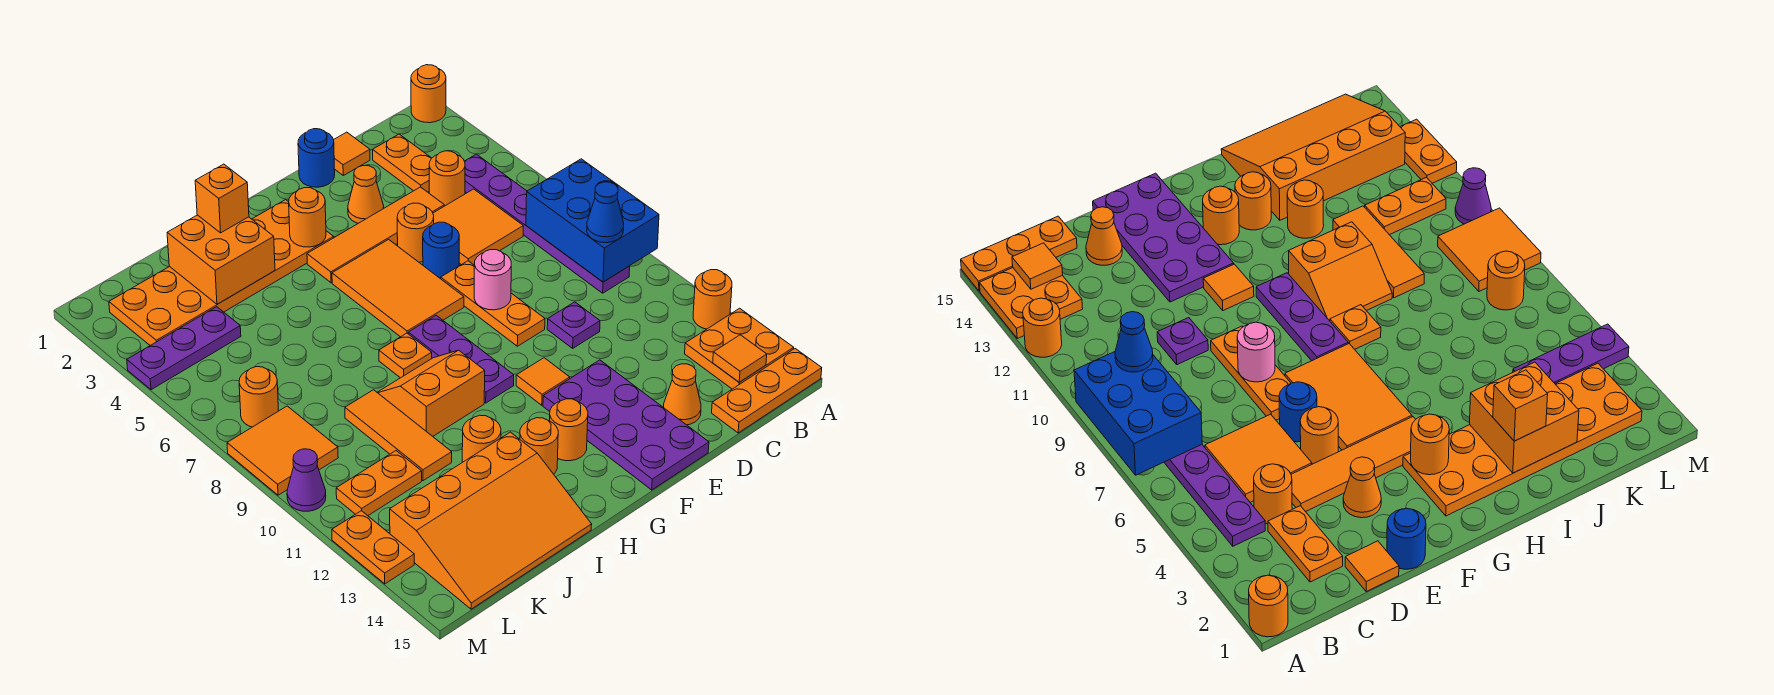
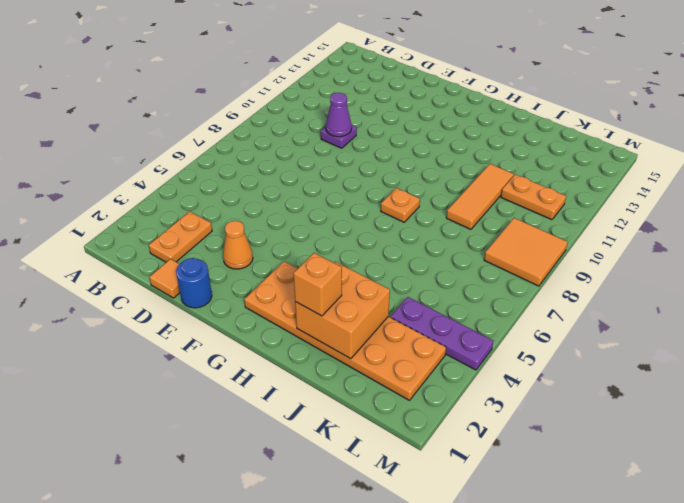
purple cone D10 level 2 -> purple cone M10 level 1
none -> orange round brick A1 level 1
none -> orange round brick A12 level 1
none -> orange plate A13:B14 level 1
none -> orange plate A15:C15 level 1

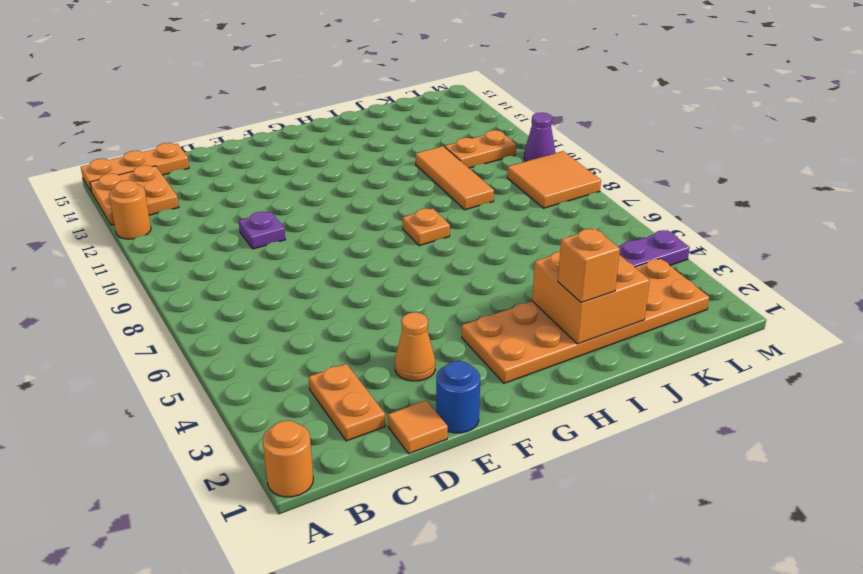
none -> purple plate B4:B9 level 1
none -> orange round brick C4 level 1
none -> orange tile C5:D6 level 1
none -> orange tile D4:G4 level 1

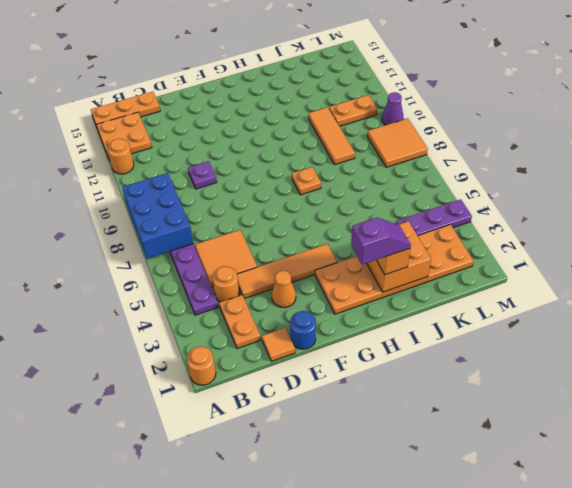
purple slope H2:I2 level 4 top H -> none
none -> orange cone D14 level 1
none -> orange round brick E5 level 1
none -> blue round brick E6 level 1
none -> orange plate E7:E9 level 1

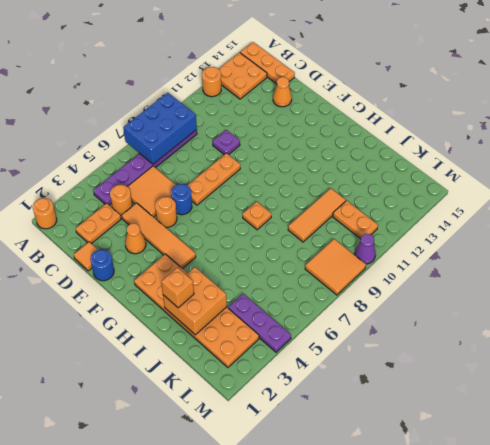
none -> purple plate E12:F15 level 1
none -> orange tile F5:G7 level 1
none -> orange tile F11 level 1
none -> purple plate G8:G10 level 1

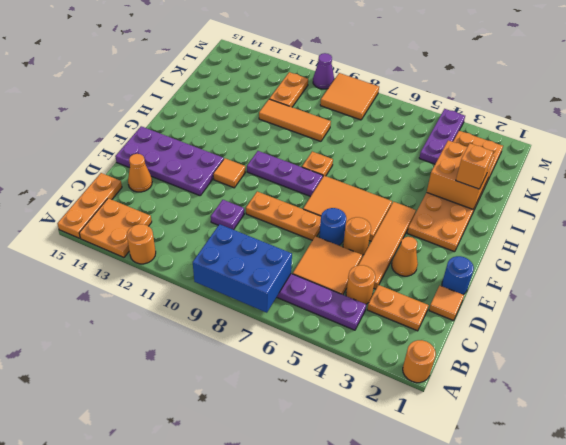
none -> orange round brick G13 level 1
none -> orange slope H9:I10 level 1 top 10
none -> orange round brick H13 level 1
none -> orange round brick I12 level 1

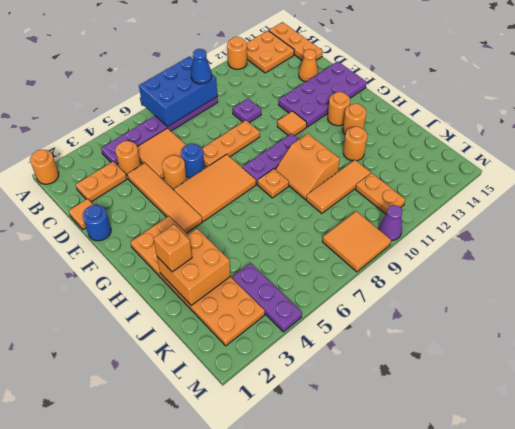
none -> orange cone E3 level 1
none -> orange slope I13:L15 level 1 top 13
none -> orange round brick L7 level 1
none -> orange plate M12:M13 level 1

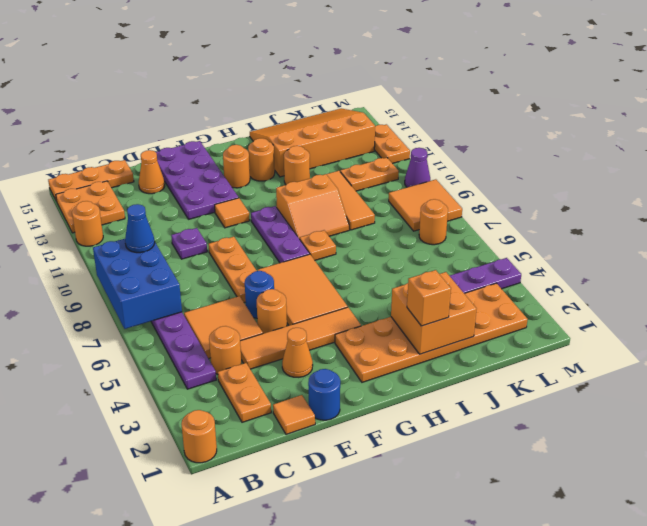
none -> orange tile B14 level 2
none -> pink round brick E8 level 2
none -> orange round brick G3 level 2

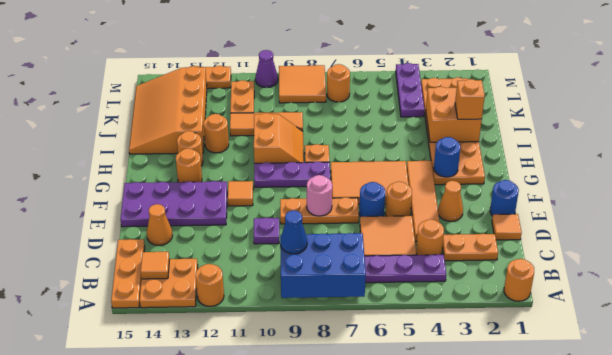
blue round brick G3 level 2 -> orange round brick G3 level 2

